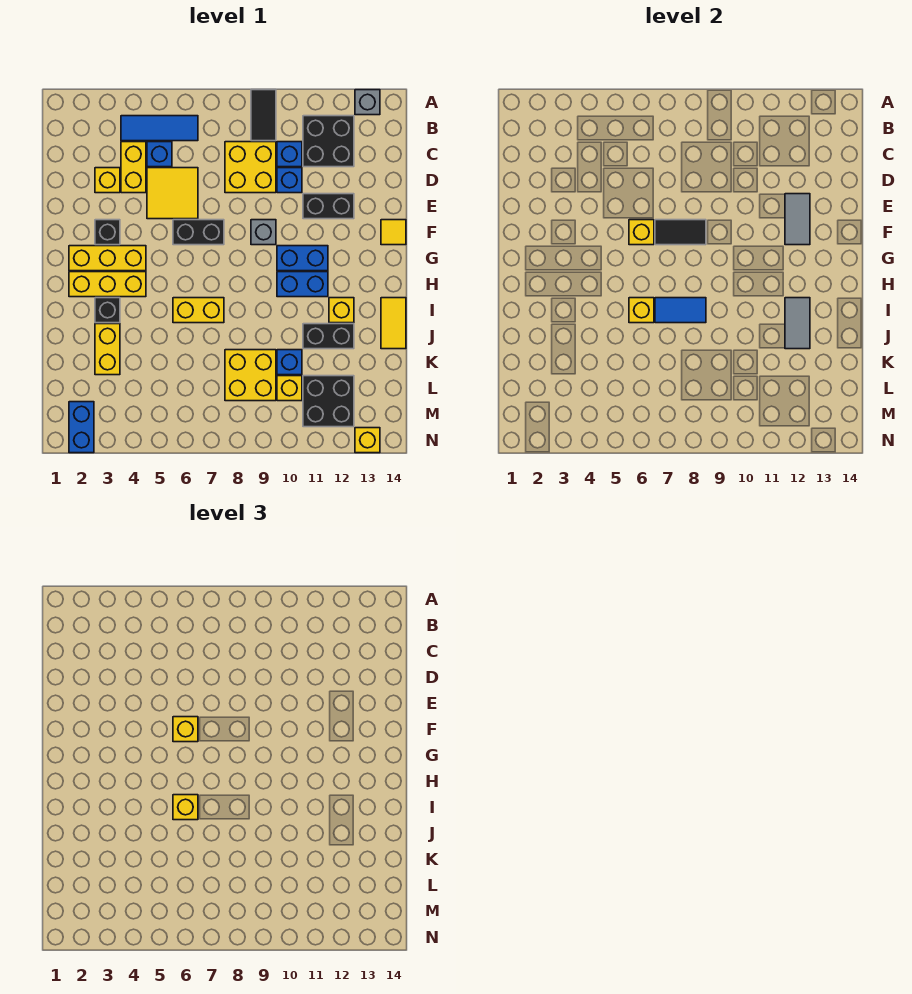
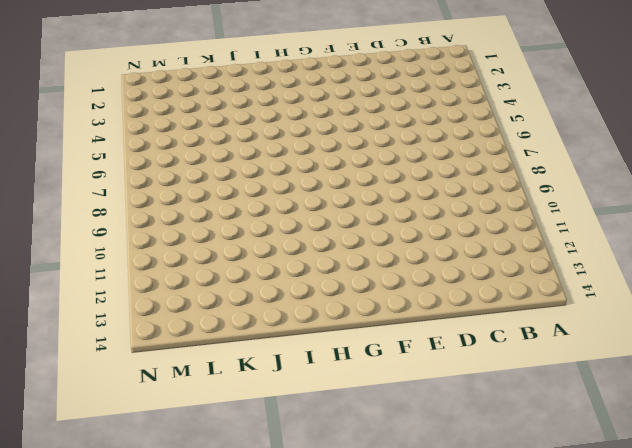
none -> black tile A9:B9 level 1
none -> grey brick A13 level 1
none -> blue tile B4:B6 level 1
none -> black brick B11:C12 level 1

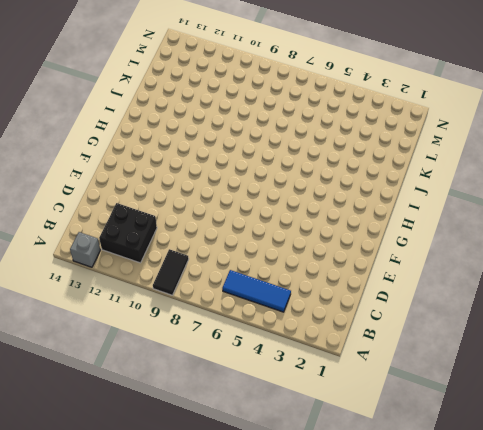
none -> yellow brick C4:D4 level 1
none -> blue brick C5 level 1
none -> yellow brick C8:D9 level 1
none -> blue brick C10 level 1

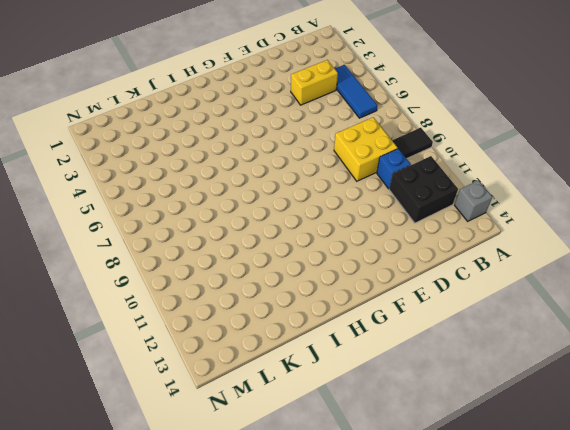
none -> blue brick C5 level 1
none -> yellow brick D3 level 1
none -> yellow tile D5:E6 level 1
none -> blue brick D10 level 1

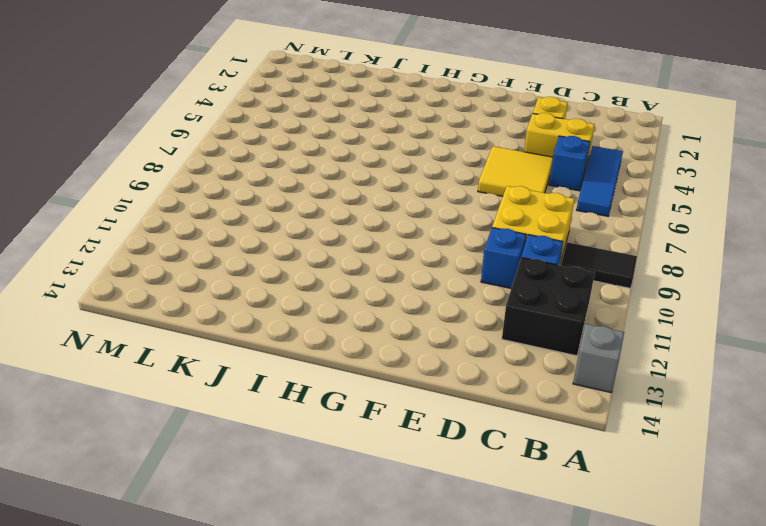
none -> black brick E11:E12 level 1
none -> black brick F3 level 1
none -> black brick F6:F7 level 1
none -> grey brick F9 level 1

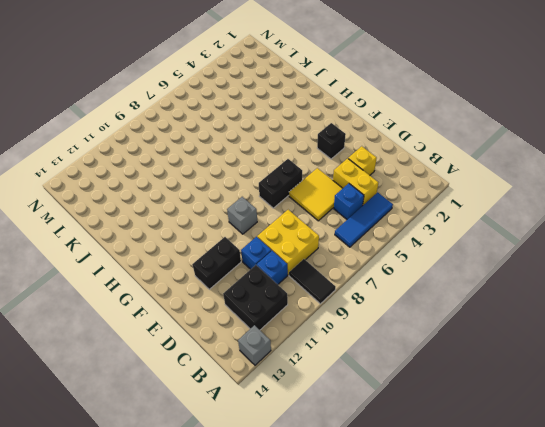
none -> yellow tile F14 level 1
none -> yellow brick G2:G4 level 1
none -> blue brick G10:G11 level 1
none -> yellow brick H2:H4 level 1

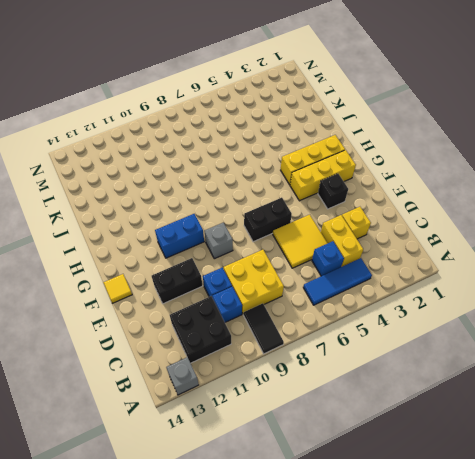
none -> blue brick H10:H11 level 1
none -> black brick I3 level 1
none -> yellow brick I6:I7 level 1
none -> yellow brick I12 level 1

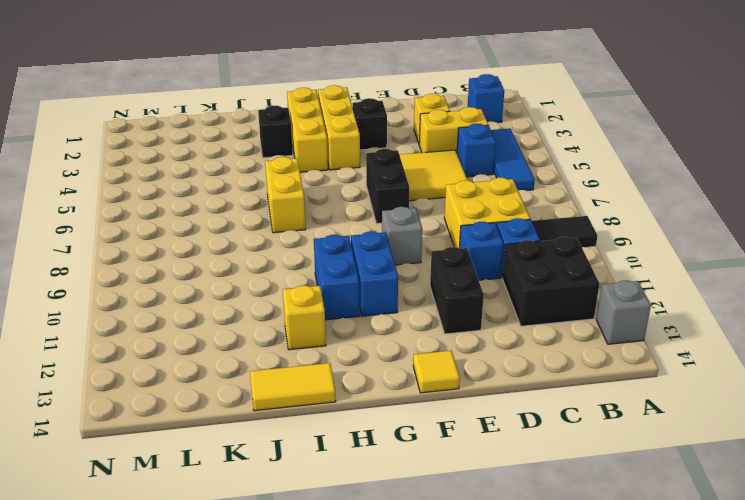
blue brick B2 level 1 -> blue brick K10 level 1
none -> yellow brick J3:K3 level 1
none -> black brick J11:J12 level 1
none -> yellow brick K8:L9 level 1
none -> yellow brick L10 level 1

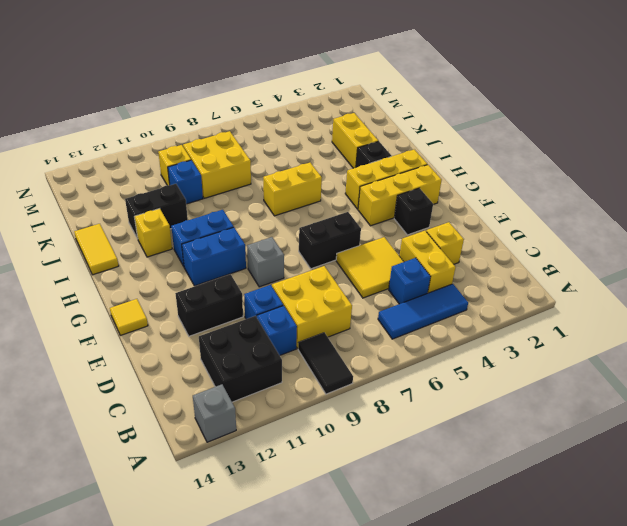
none -> black brick L11:M12 level 1
none -> blue brick M2:N2 level 1
none -> yellow brick N13 level 1
none -> grey tile E12:F12 level 2

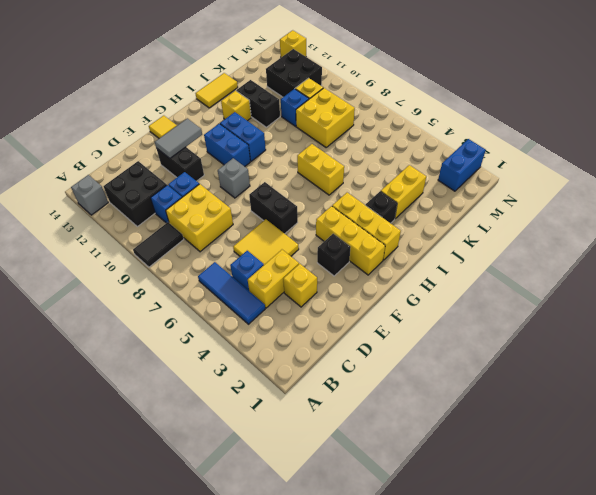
none -> yellow brick F6 level 2
none -> black tile F7:F8 level 2
none -> yellow brick I6 level 2
none -> blue tile I7:I8 level 2

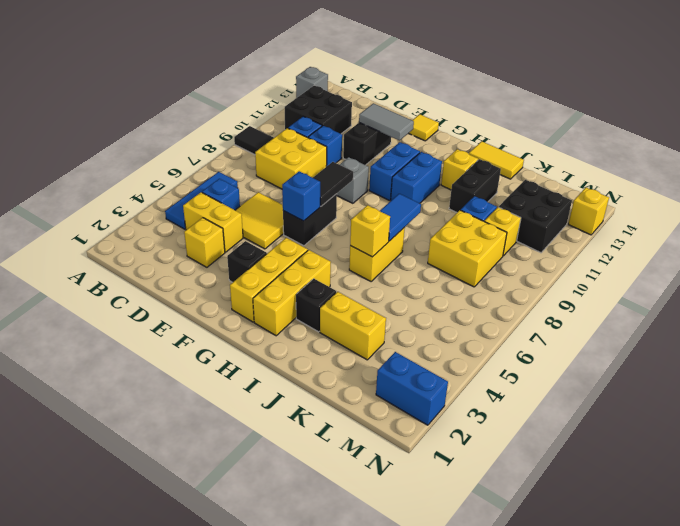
blue brick F6 level 2 -> yellow brick F6 level 2
none -> grey tile I12:J12 level 2
none -> yellow brick F6 level 3
none -> yellow brick I6 level 3

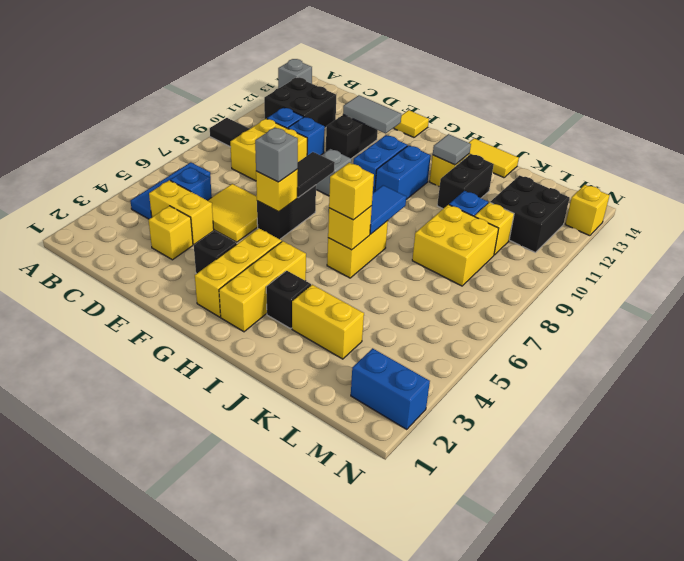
grey brick F6 level 3 -> yellow brick F6 level 3
grey tile I12 level 2 -> grey tile I12:J12 level 2

